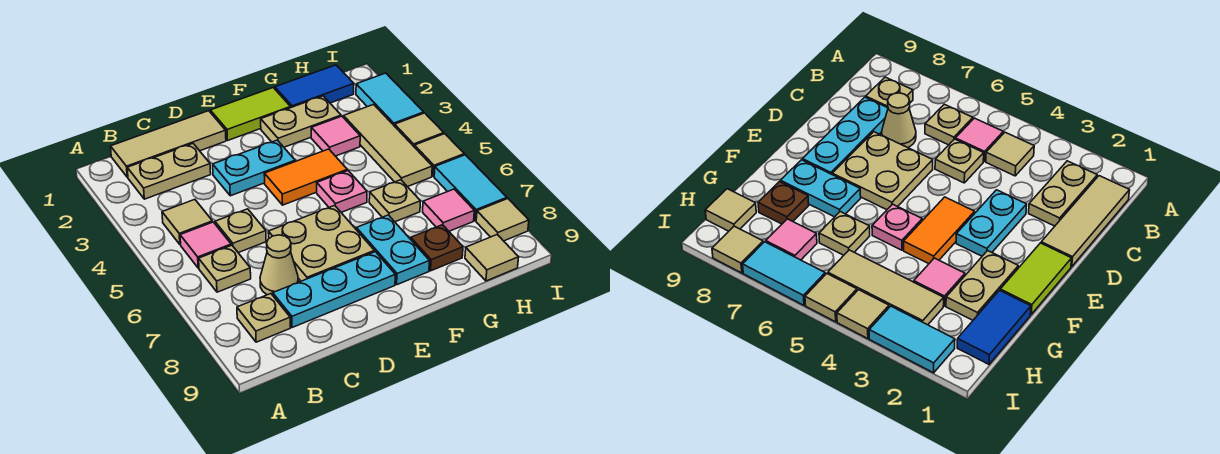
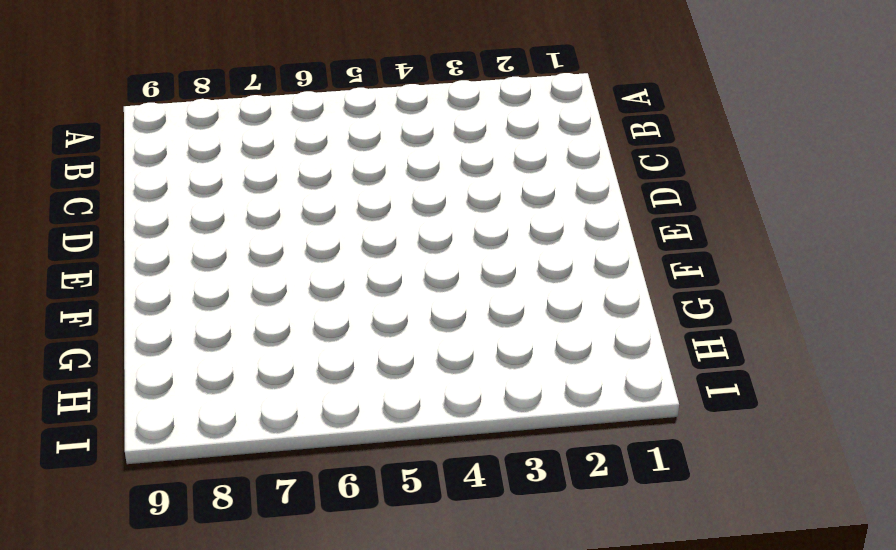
none -> tan tile B1:D1 level 1
none -> tan plate B2:C2 level 1
none -> tan tile B4 level 1

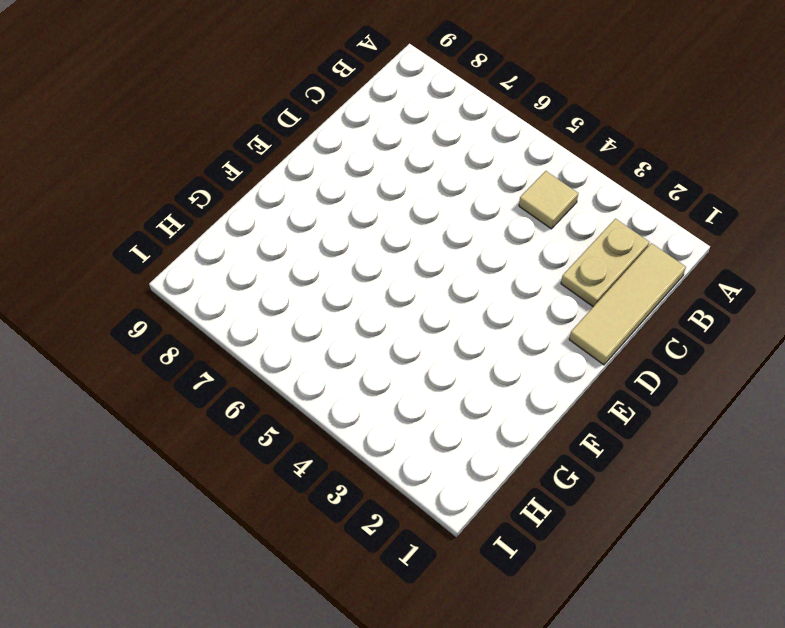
none -> pink tile B5 level 1
none -> tan plate B6 level 1
none -> tan plate B8 level 1

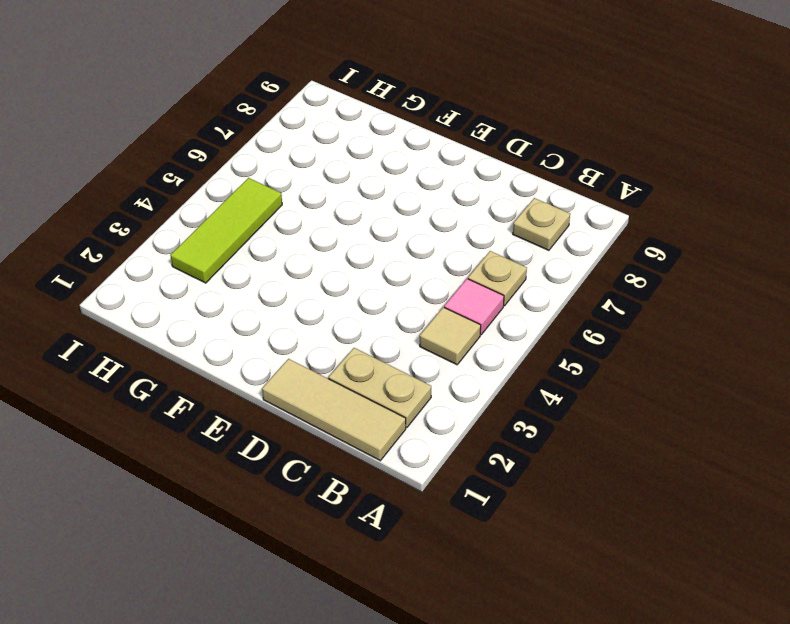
lime tile H3:H5 level 1 -> tan tile H3:H5 level 1
none -> tan plate C5 level 1
none -> tan cone C7 level 1
none -> cyan plate C8:E8 level 1

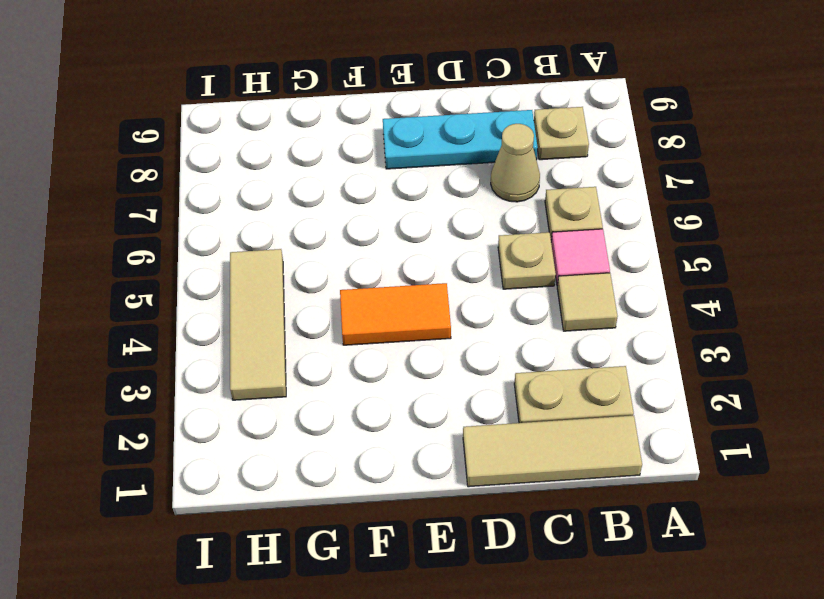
none -> cyan plate D3:E3 level 1
none -> tan plate D6:E7 level 1
none -> lime tile E1:F1 level 1

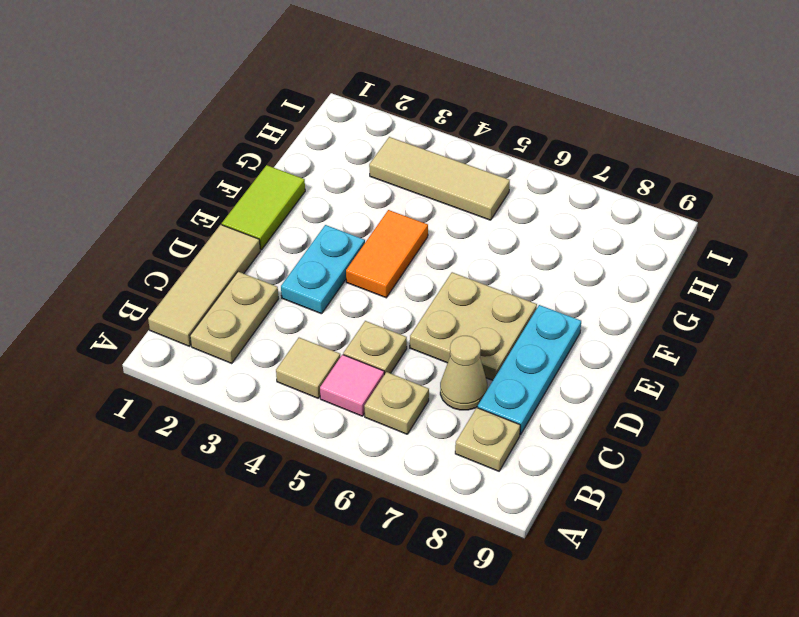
none -> tan plate F2:G2 level 1
none -> pink plate F5 level 1
none -> cyan plate F7:F8 level 1

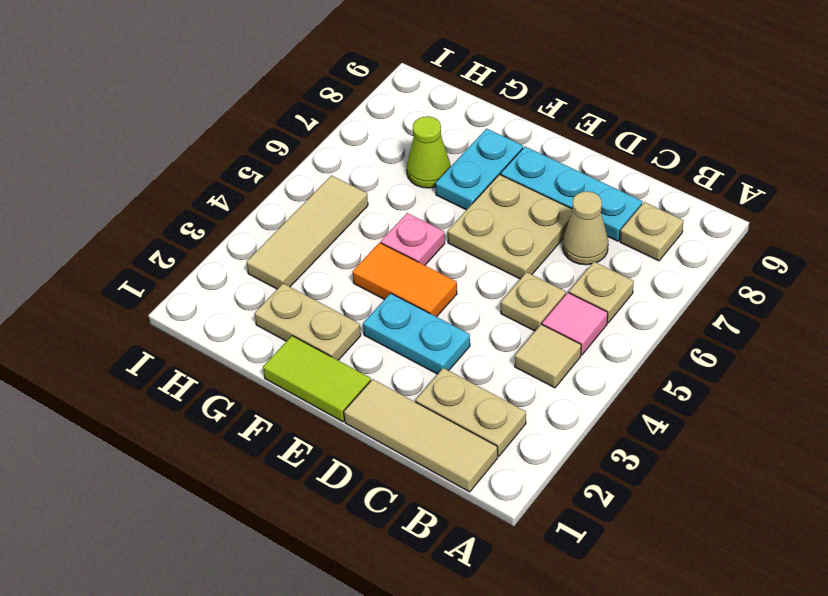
lime cone G7 level 1 -> none
none -> blue tile G1:H1 level 1
none -> pink tile G3 level 1
none -> tan plate G6 level 1

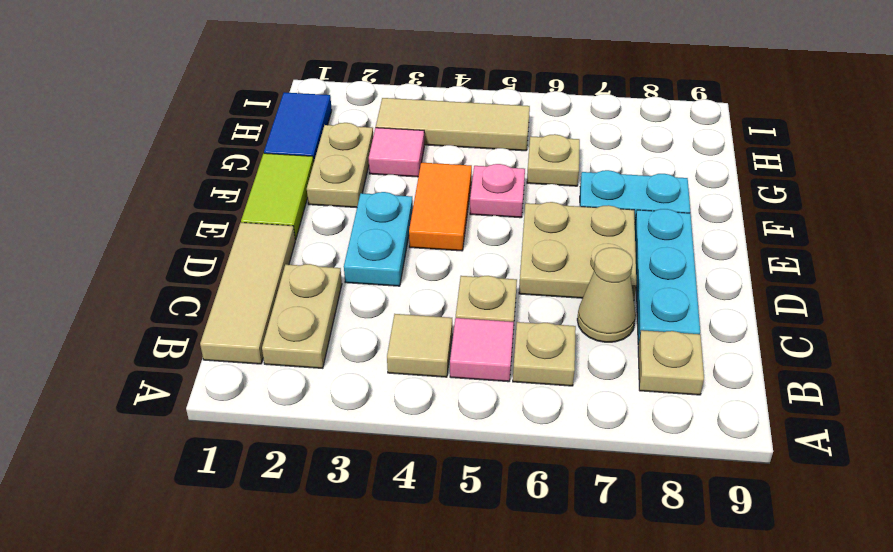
none -> brown plate G8 level 1
none -> pink tile H7 level 1
none -> tan tile H9 level 1

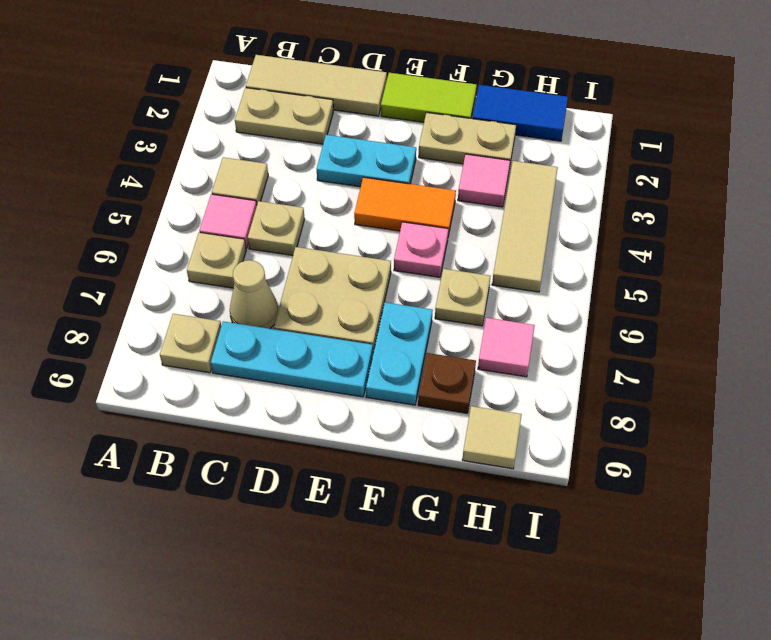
none -> cyan tile I2:I3 level 1
none -> tan tile I4 level 1
none -> tan tile I5 level 1

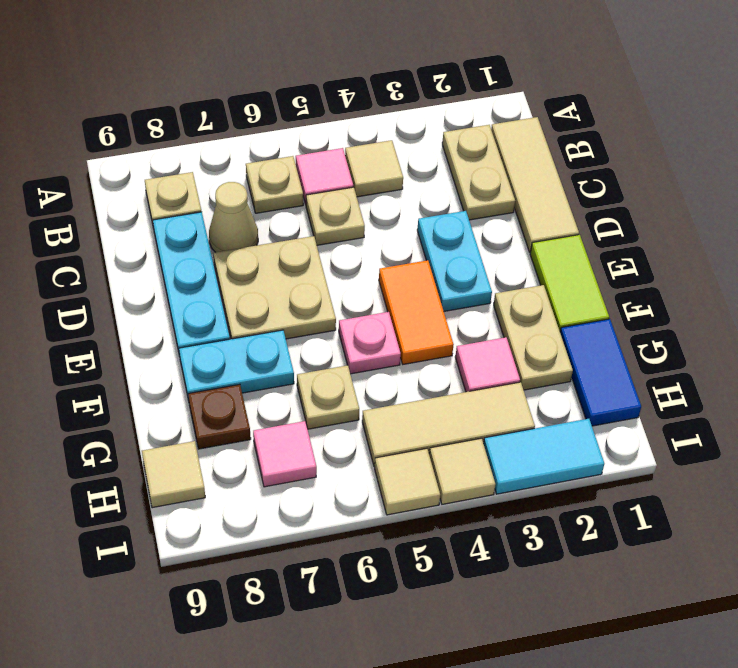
none -> cyan tile I6:I7 level 1
none -> tan tile I8 level 1

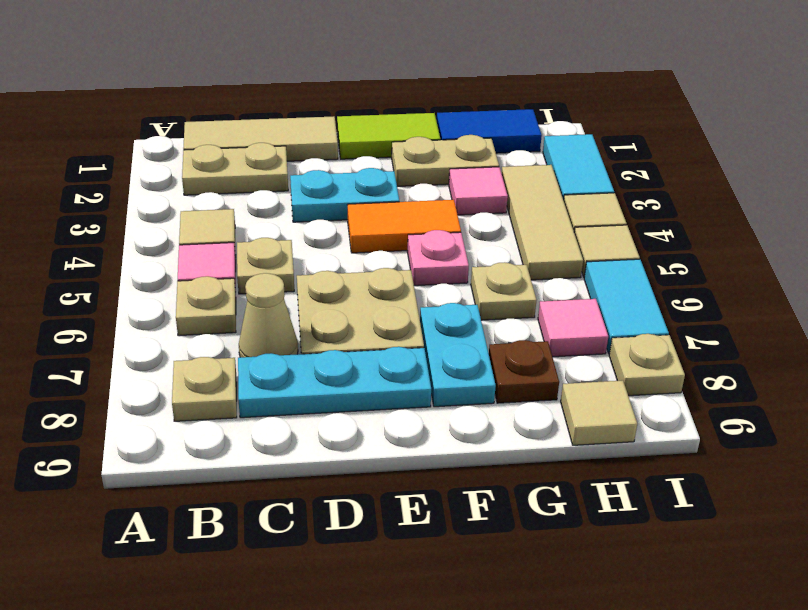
tan plate I8 level 1 -> tan tile I8 level 1

